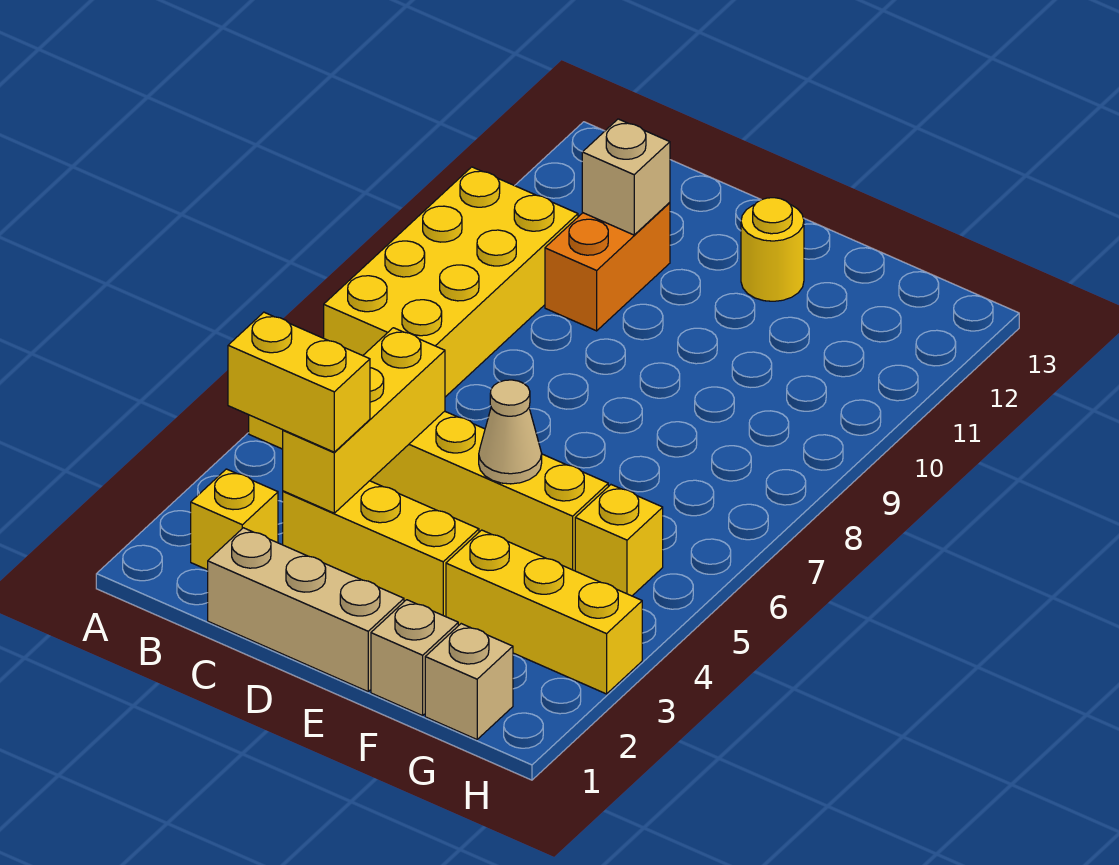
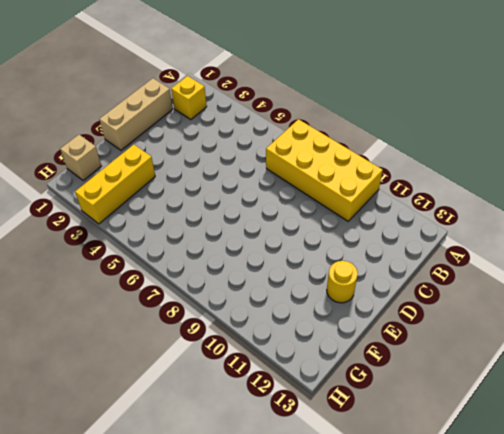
none -> yellow brick A5:F5 level 1
none -> yellow brick C3:E3 level 1
none -> orange brick C10:C11 level 1

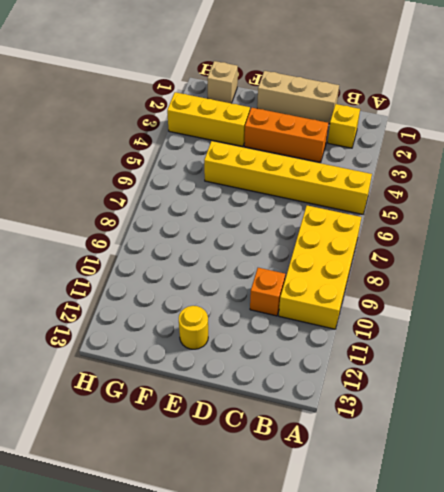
orange brick C3:E3 level 1 -> yellow brick C3:E3 level 1
orange brick C10 level 1 -> orange brick C10:C11 level 1
none -> tan brick F1 level 1
none -> yellow brick G5 level 1
none -> yellow brick C3:C5 level 2

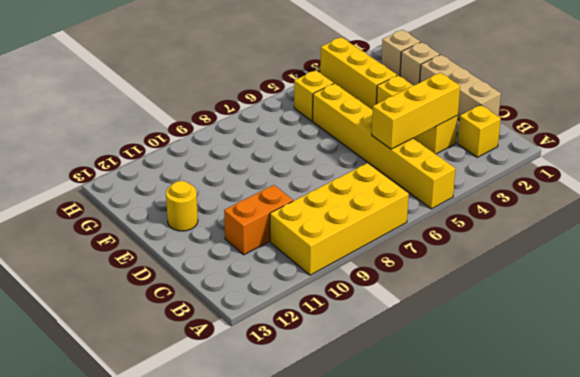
none -> tan brick C11 level 2
none -> tan cone E5 level 2
none -> yellow brick B3:C3 level 3

